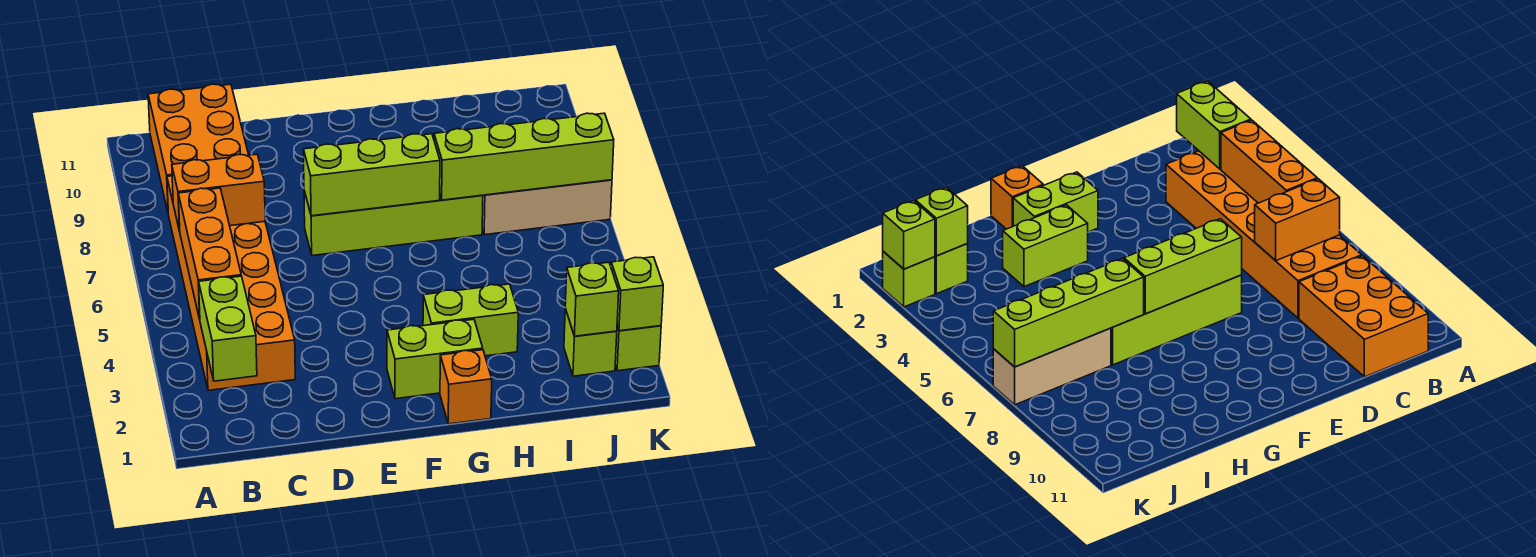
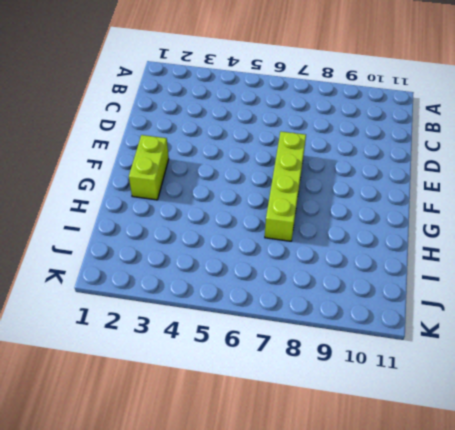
none -> orange brick B3:C8 level 1
none -> orange brick B9:C11 level 1
none -> orange brick G1 level 1

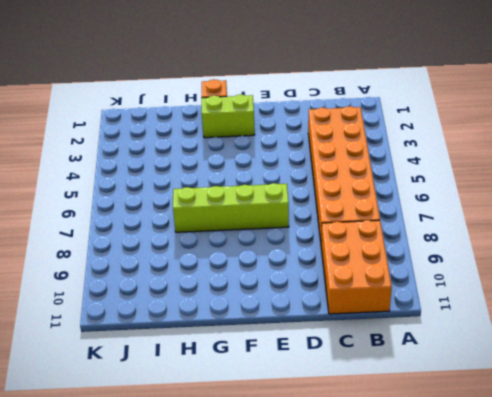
none -> lime brick G3:H3 level 1
none -> tan brick I7:K7 level 1
none -> lime brick J2 level 1

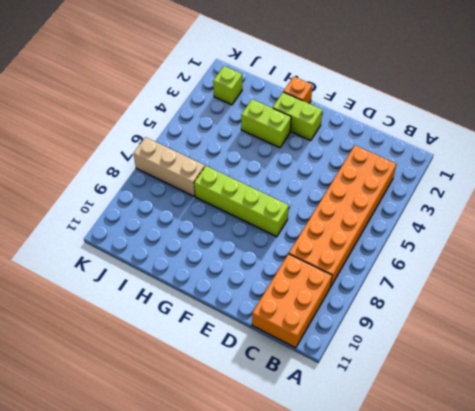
none -> lime brick K2 level 1
none -> lime brick B2:B3 level 2
none -> orange brick B4:B6 level 2

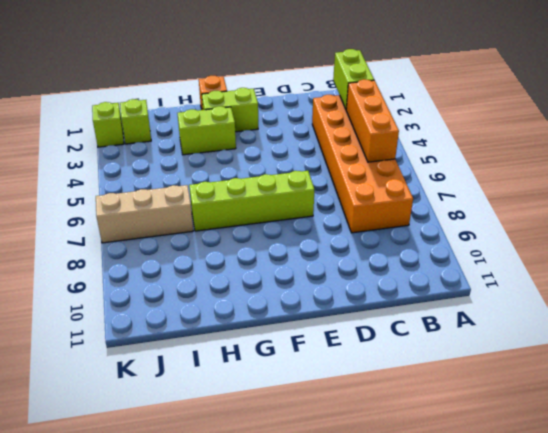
none -> orange brick B9:C11 level 1
none -> orange brick B7:C7 level 2
none -> lime brick E7:G7 level 2

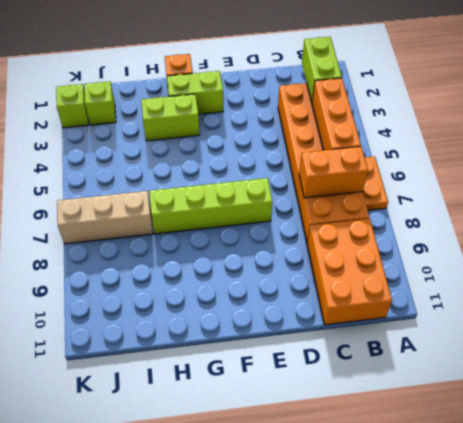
orange plate A6:A7 level 1 -> none
none -> lime brick E7:G7 level 2
none -> lime brick H7:K7 level 2
none -> lime brick J2 level 2

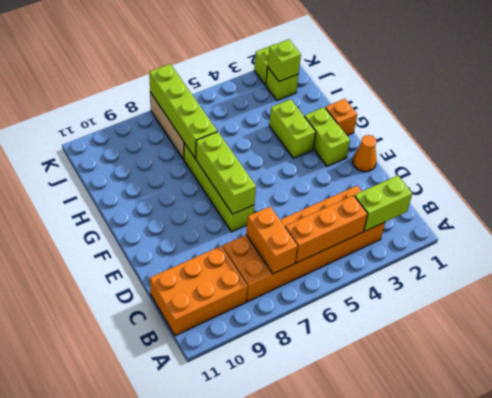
orange cone E1 level 1 -> none
none -> lime brick K2 level 2

